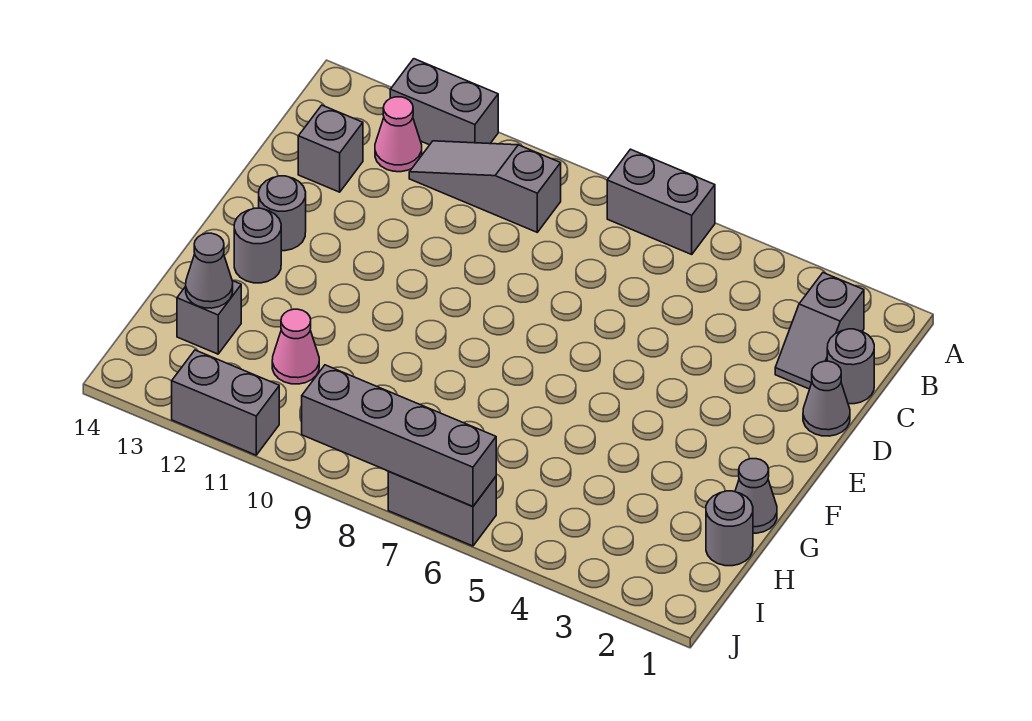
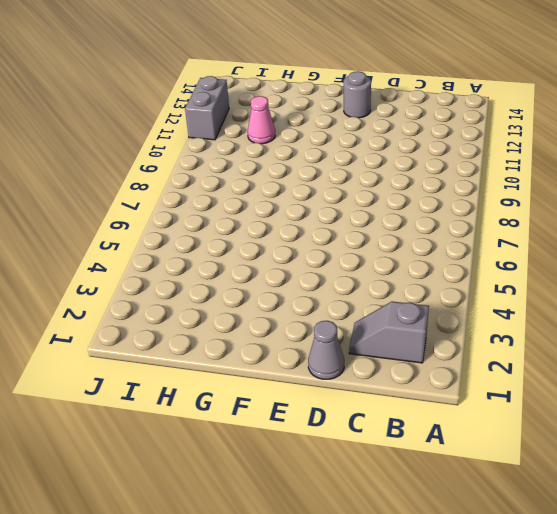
none -> grey brick A6:A7 level 1
none -> grey brick A11:A12 level 1
none -> grey slope B9:B11 level 1 top 9

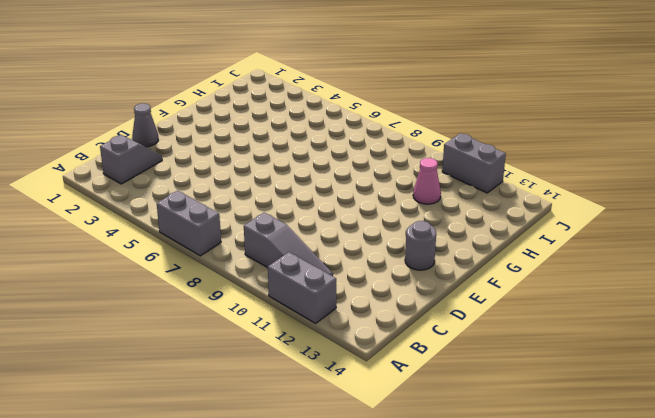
none -> pink cone B12 level 1
none -> grey round brick C1 level 1
none -> grey brick C13 level 1

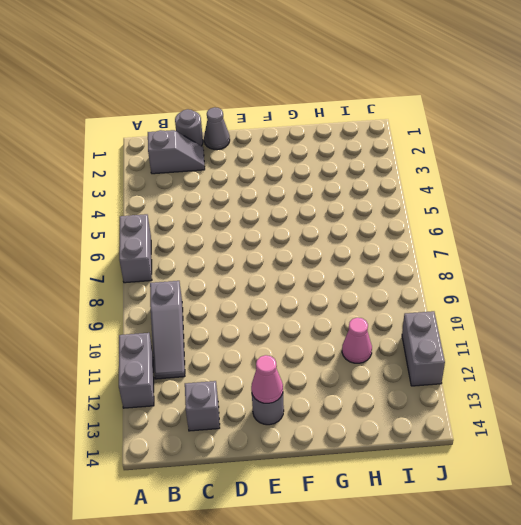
pink cone E13 level 2 -> pink cone B12 level 1
none -> grey round brick F13 level 1
none -> grey cone G1 level 1
none -> grey round brick H1 level 1

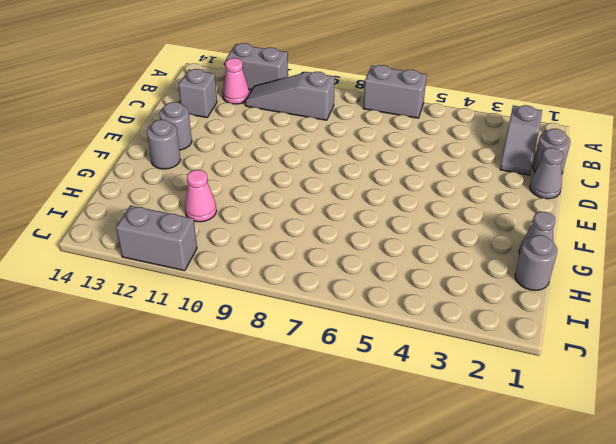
none -> grey brick H13 level 1
none -> grey brick J6:J7 level 1
none -> grey cone H13 level 2

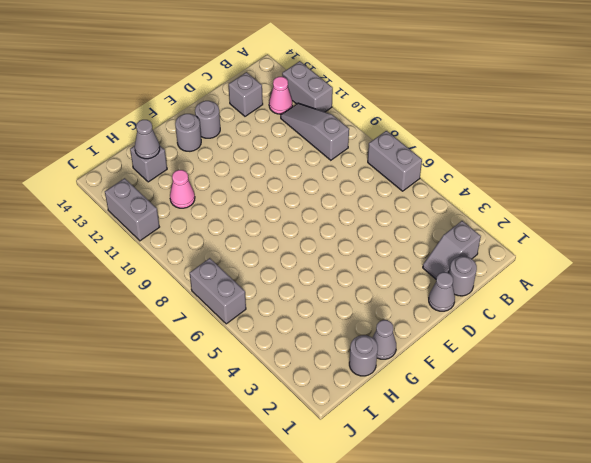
none -> grey brick J6:J9 level 2

